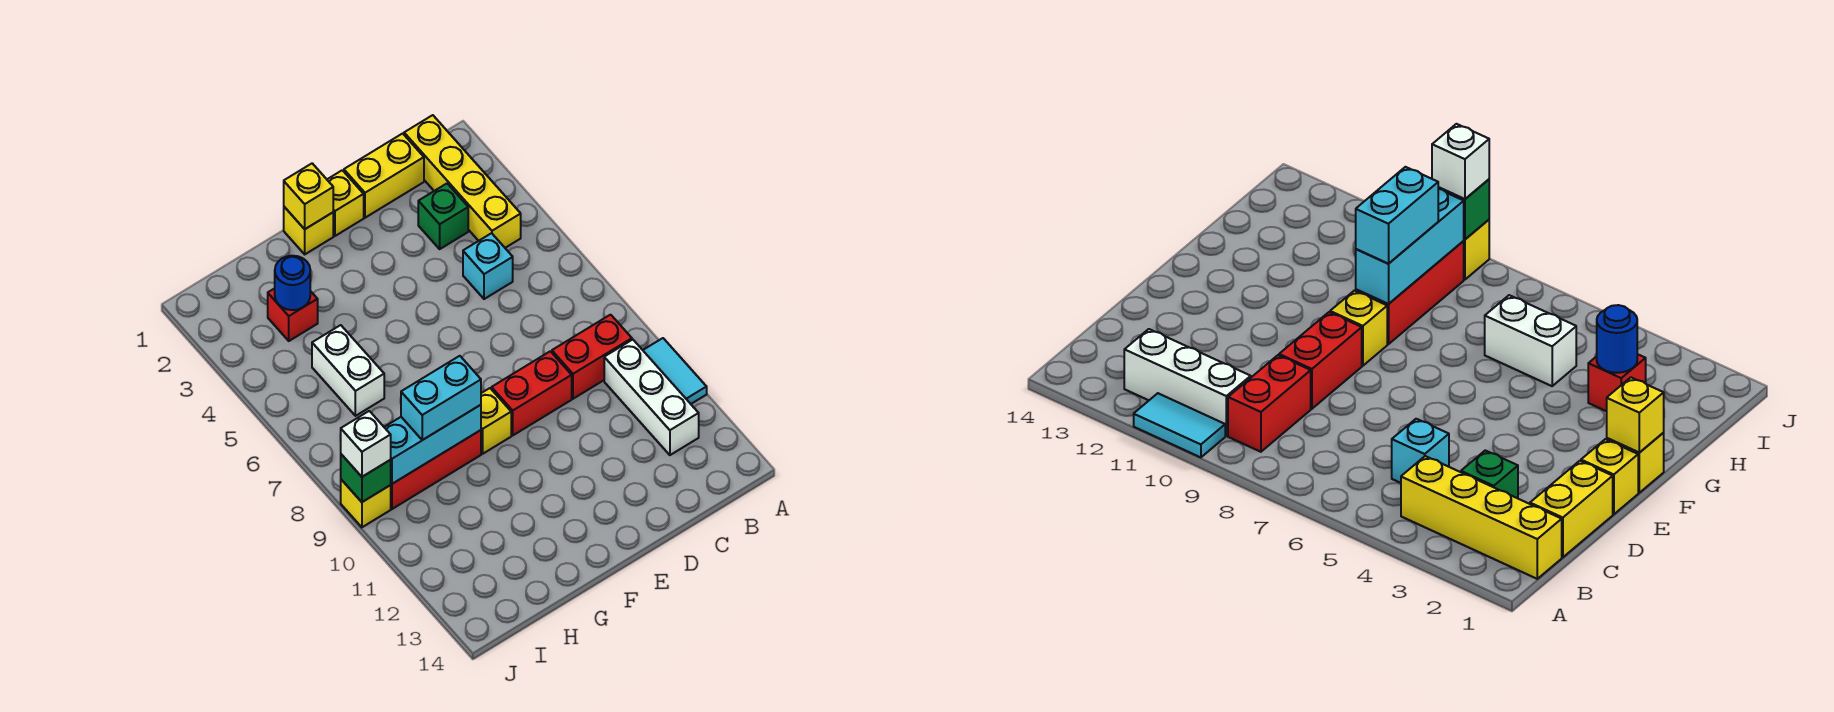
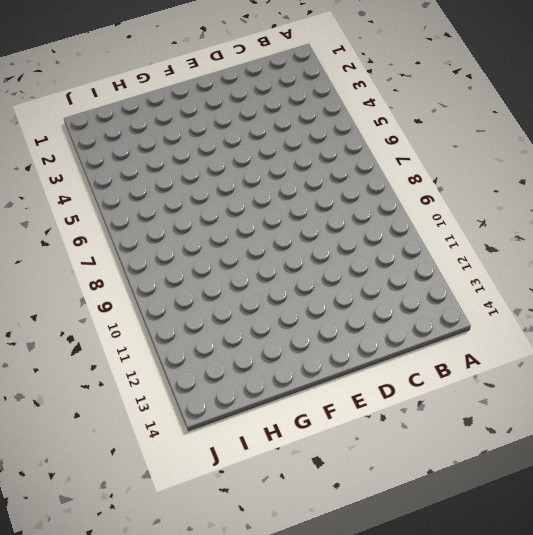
none -> cyan tile A10:A11 level 1
none -> yellow brick B1:B4 level 1
none -> red brick B9:C9 level 1

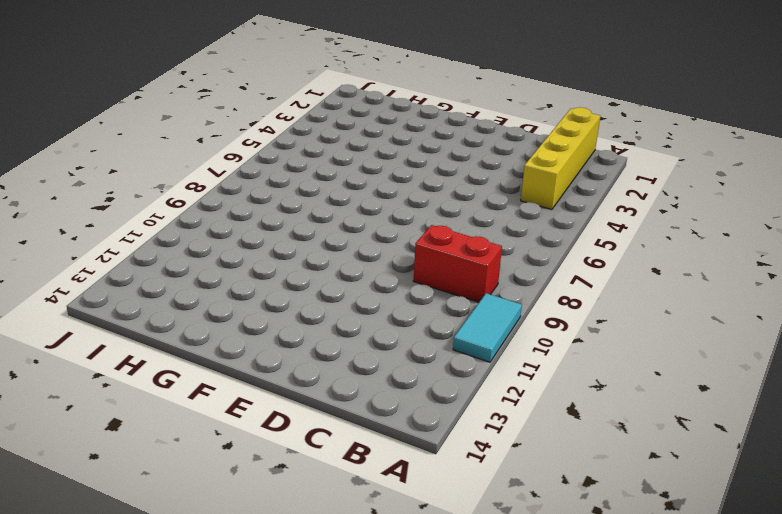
none -> white brick B10:B12 level 1
none -> yellow brick C1:D1 level 1
none -> green brick C3 level 1

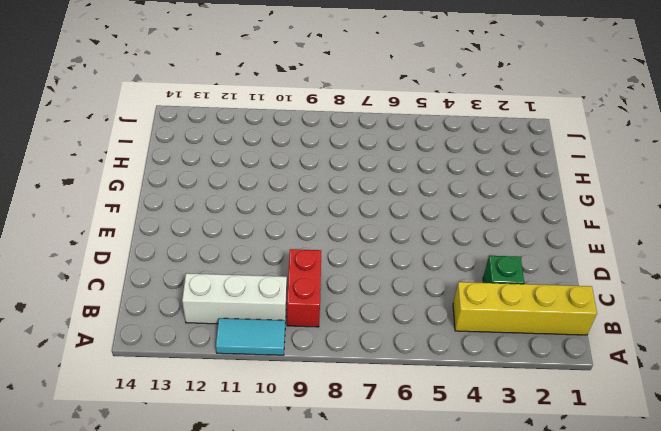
none -> yellow brick C1:D1 level 1
none -> cyan brick C5 level 1
none -> red brick D9:E9 level 1

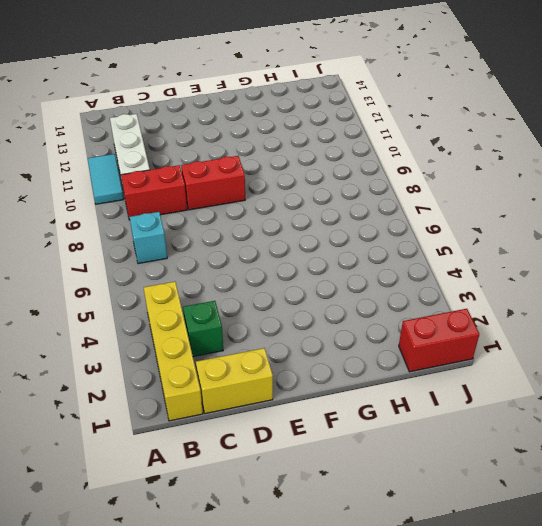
cyan brick B7 level 1 -> cyan brick C5 level 1
red brick I1:J1 level 1 -> none
none -> yellow brick E1 level 1
none -> yellow brick F1 level 1
none -> yellow brick F9 level 1

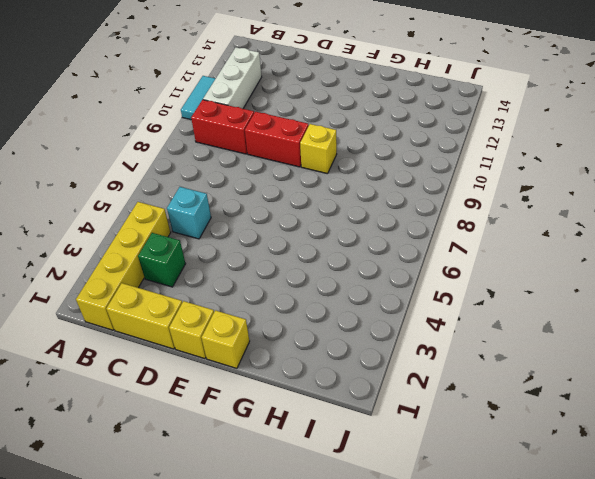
none -> red brick G9:I9 level 1
none -> red brick H3 level 1
none -> white brick H5:H6 level 1

